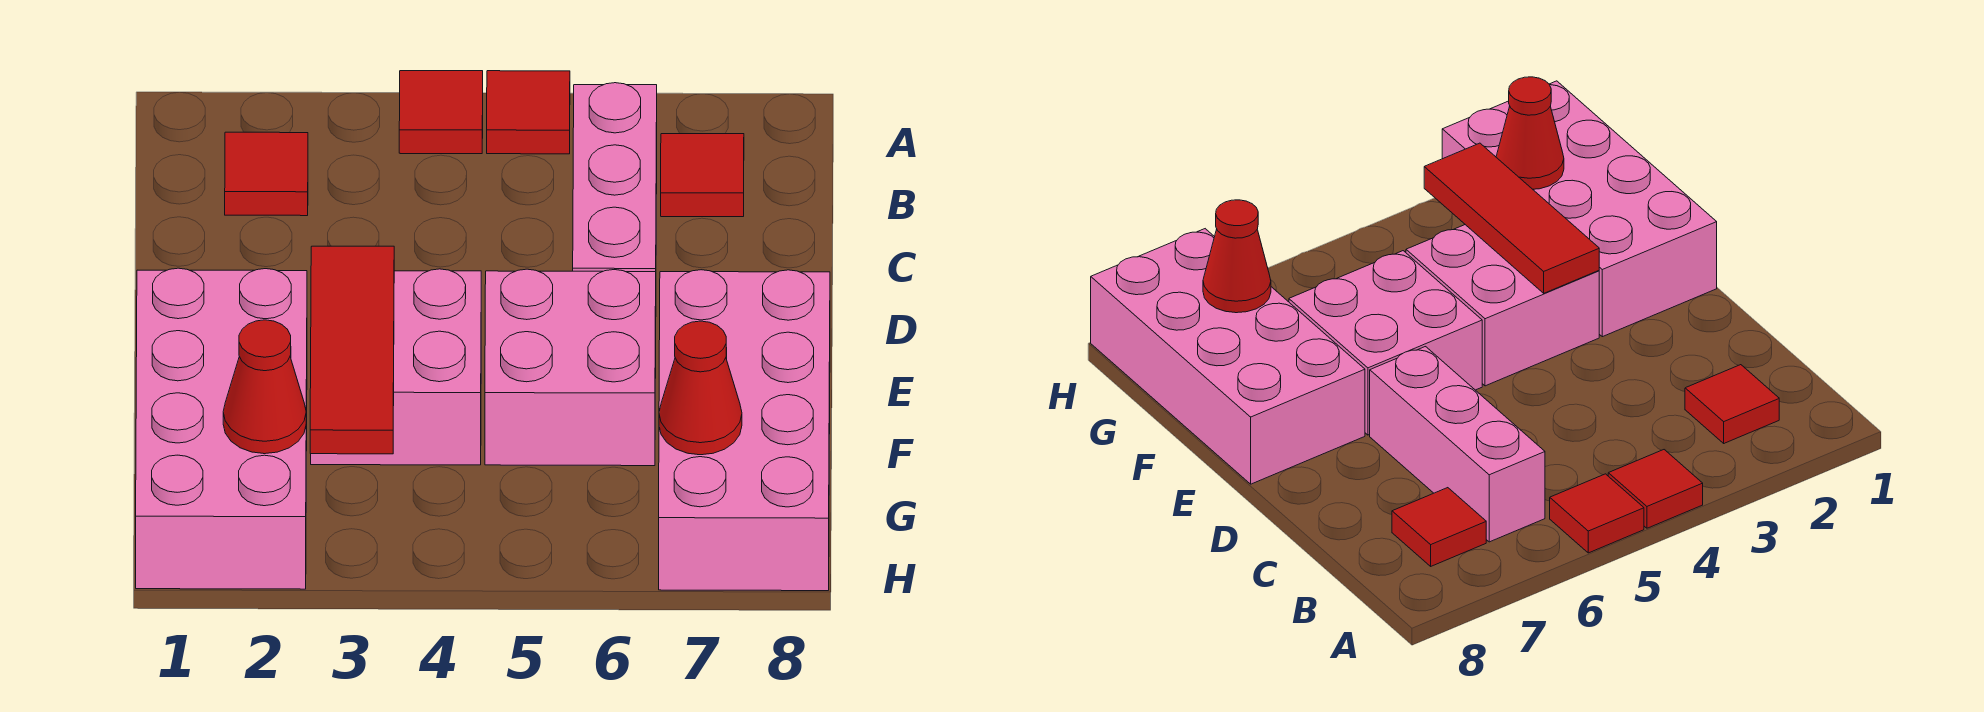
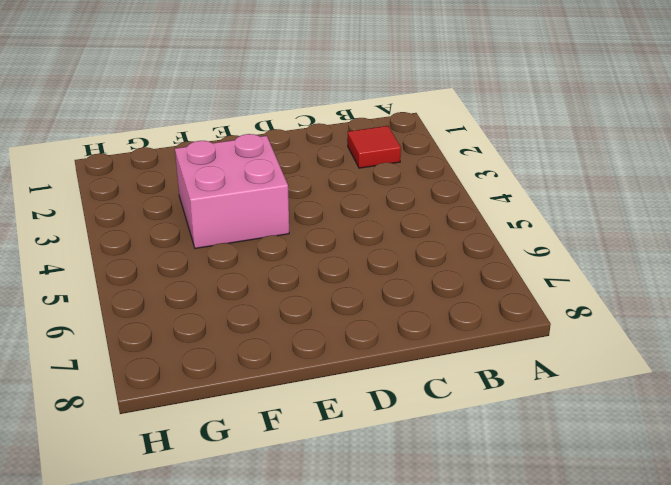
none -> red tile A4 level 1
none -> red tile A5 level 1
none -> pink brick B6:D6 level 1

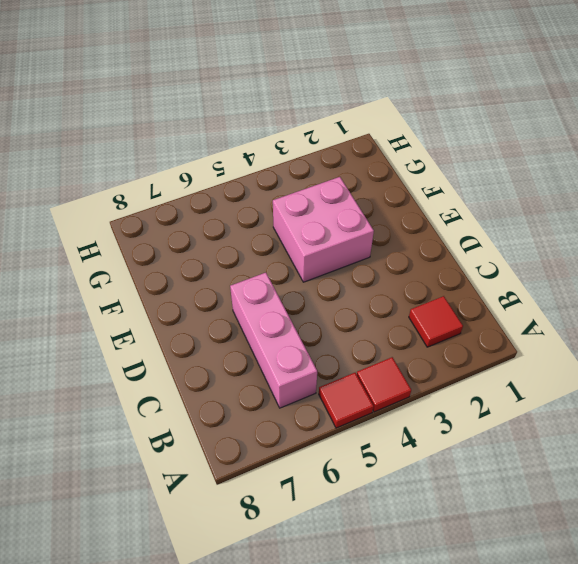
none -> red tile B7 level 1
none -> pink brick E1:H2 level 1
none -> pink brick E5:F6 level 1

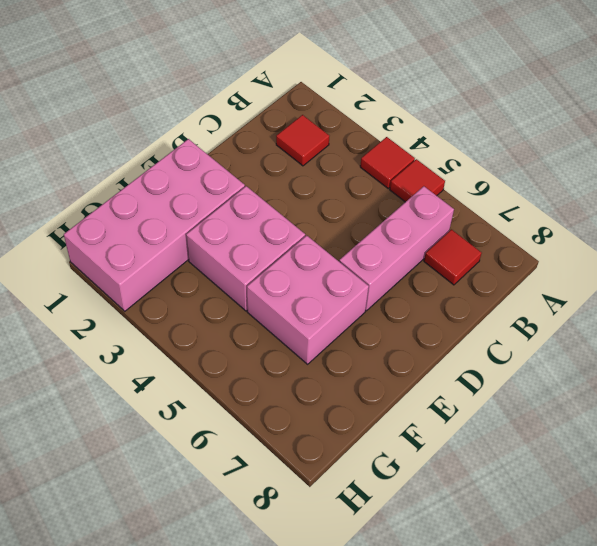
none -> pink brick E7:H8 level 1
none -> red tile E3:G3 level 2
none -> red cone G2 level 2

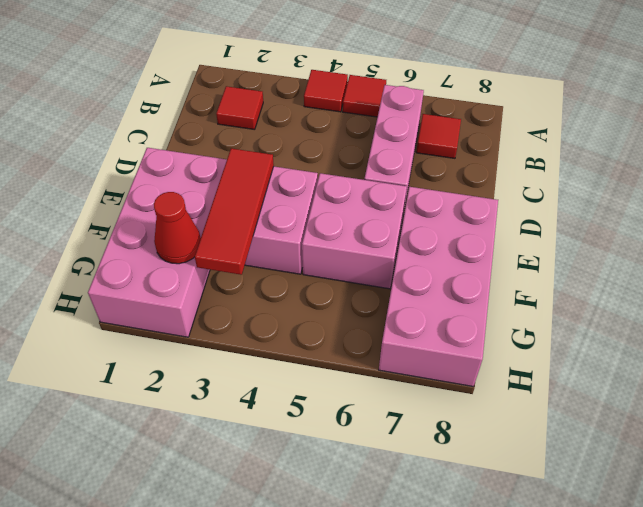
none -> red cone G7 level 2

